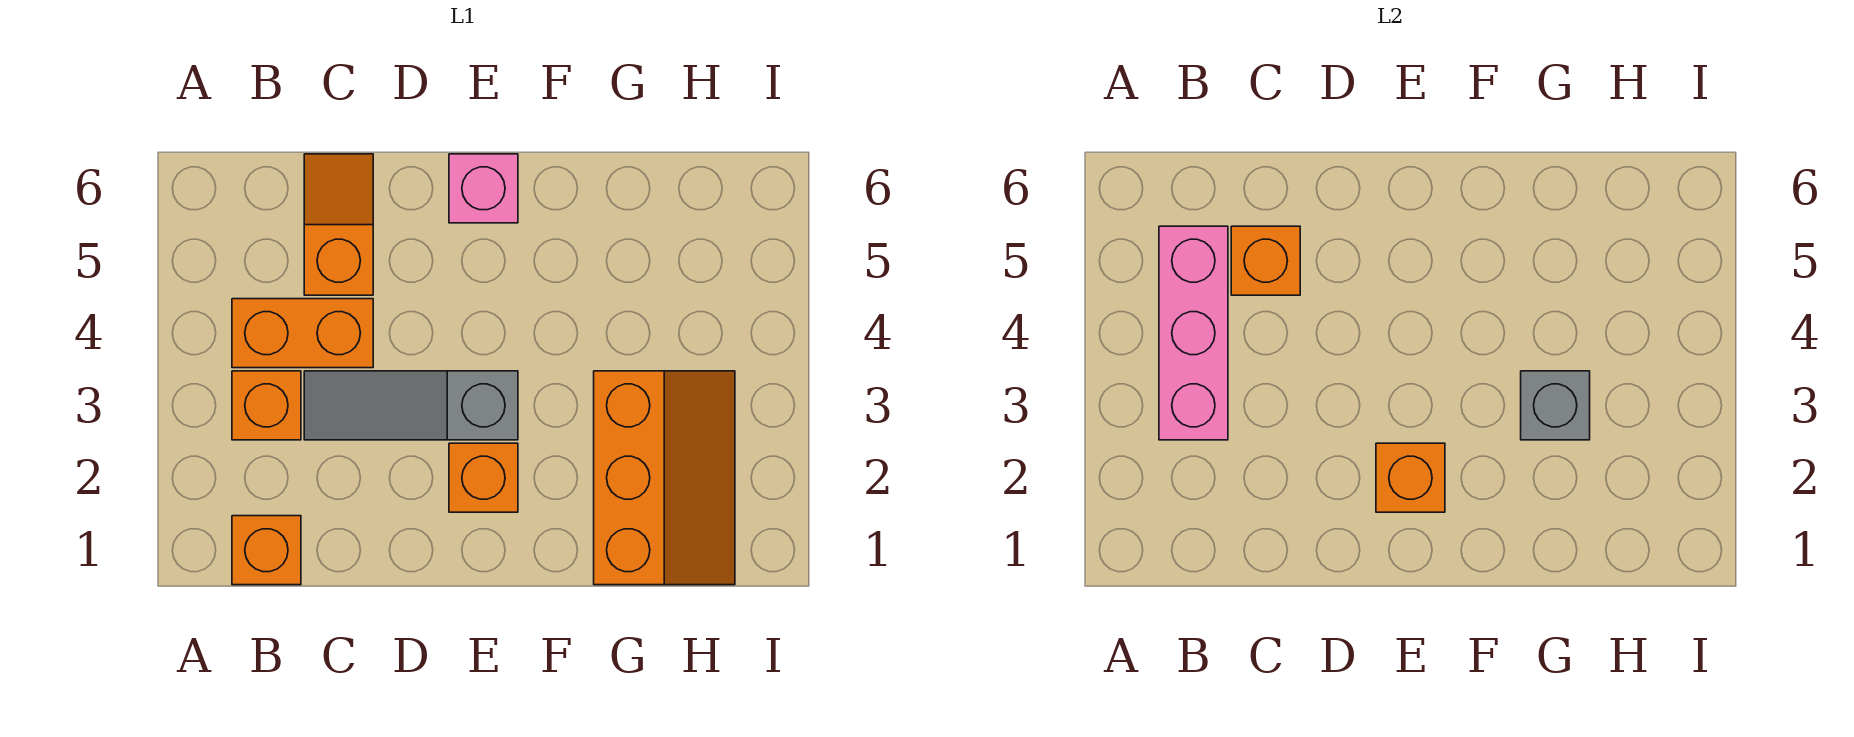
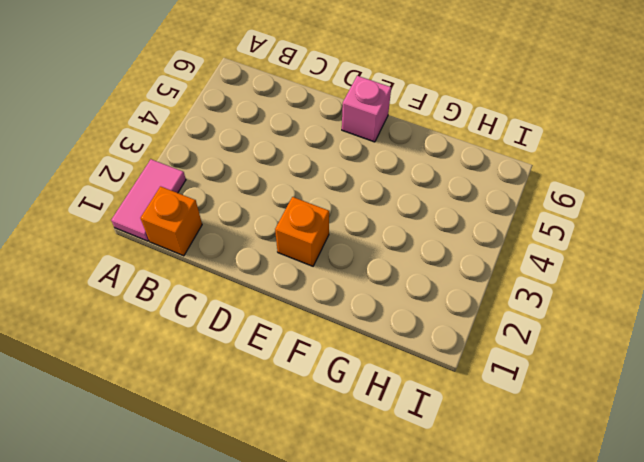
pink tile A1:A2 level 1 -> none
none -> orange brick B3 level 1
none -> orange brick B4:C4 level 1
none -> grey slope C3:E3 level 1 top E

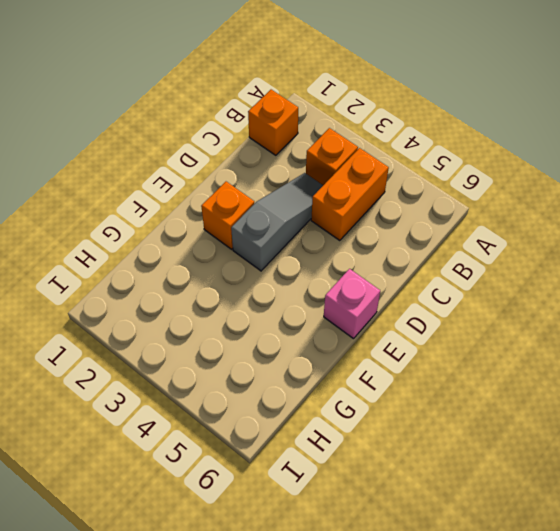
none -> orange slope C5:C6 level 1 top 5
none -> orange slope G1:H3 level 1 top G
none -> pink brick B3:B5 level 2

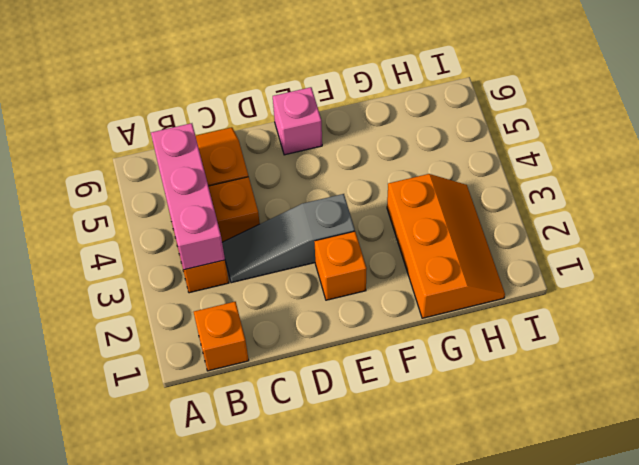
none -> orange brick C5 level 2
none -> orange brick E2 level 2
none -> grey brick G3 level 2

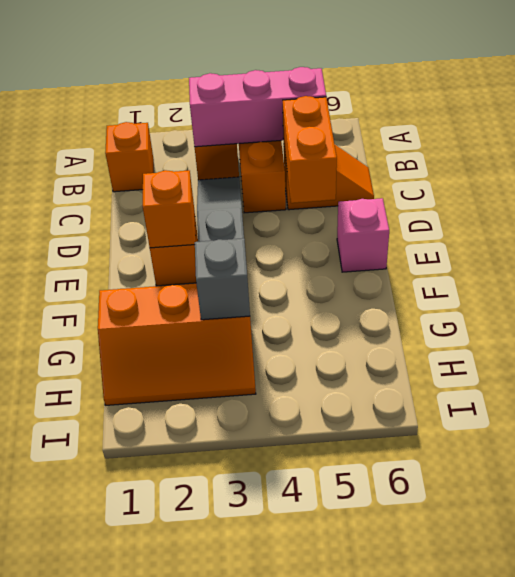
orange brick C5:D5 level 2 -> orange brick C5 level 2

